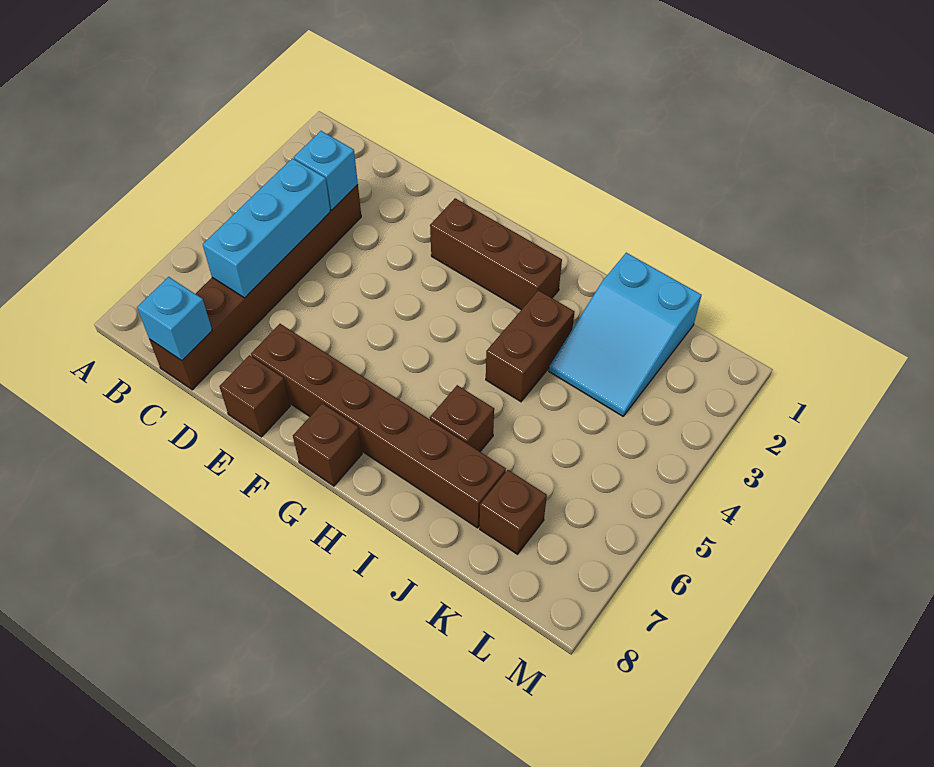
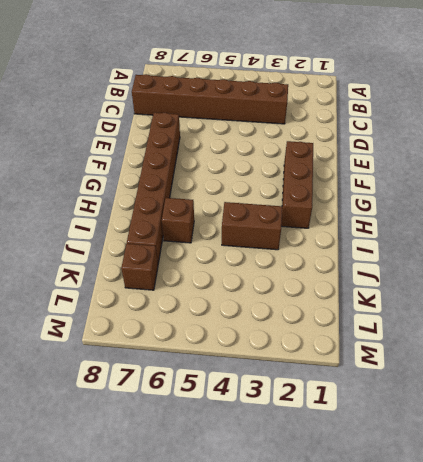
none -> brown brick E8 level 1
none -> brown brick G8 level 1
none -> cyan slope J1:K3 level 1 top 1

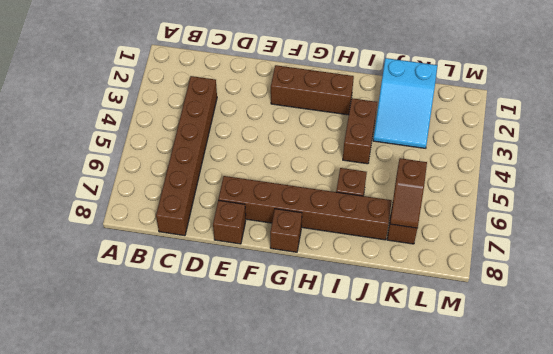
brown slope K6:K7 level 2 top 6 -> none
none -> cyan brick C3 level 2
none -> cyan brick C4:C6 level 2
none -> cyan brick C8 level 2

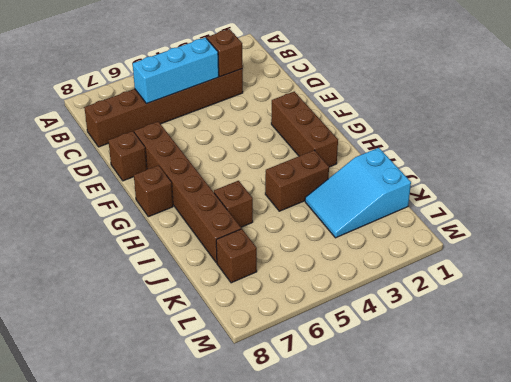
brown brick C3 level 2 -> cyan brick C3 level 2
none -> cyan brick C8 level 2

